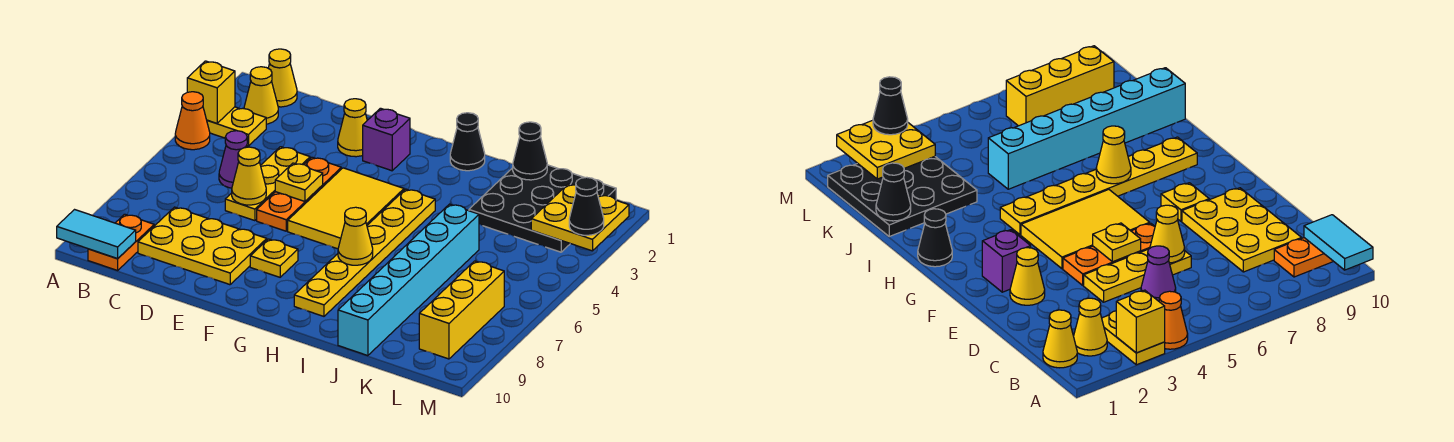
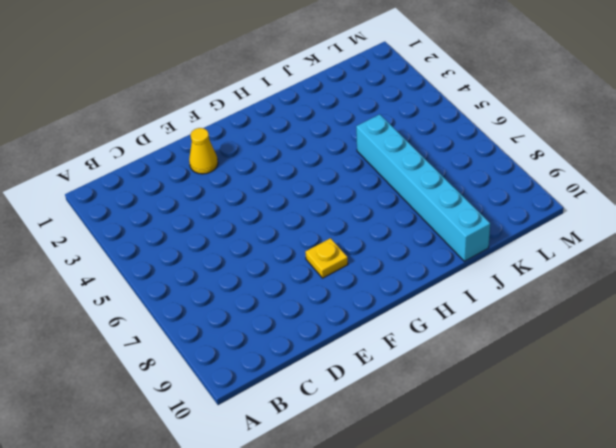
none -> yellow plate A3:B3 level 1
none -> orange cone A4 level 1
none -> yellow cone B1 level 1

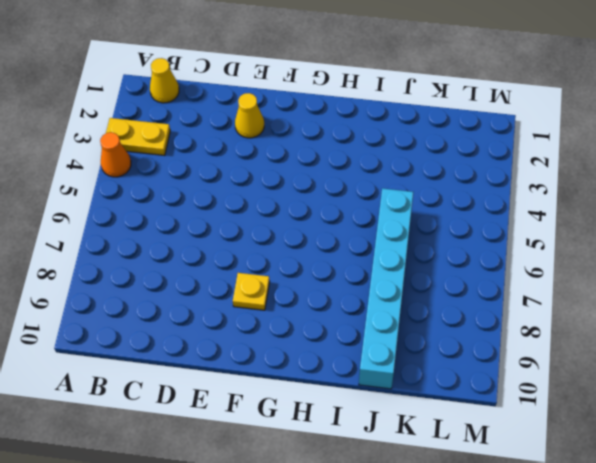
none -> yellow cone B2 level 1
none -> orange plate B9:B10 level 1
none -> purple cone C5 level 1

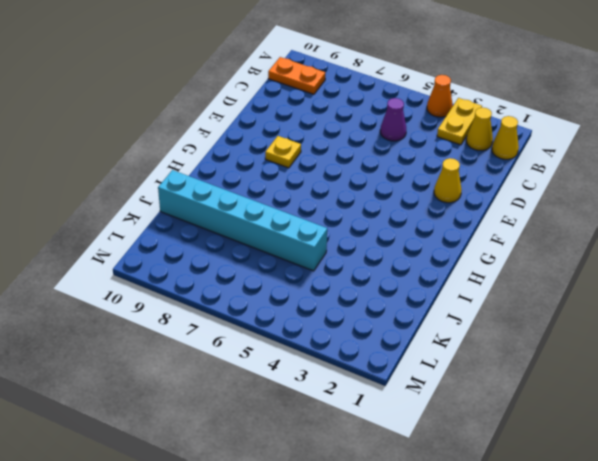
none -> yellow plate C8:E9 level 1
none -> yellow plate D4:D6 level 1
none -> orange plate E4:E6 level 1

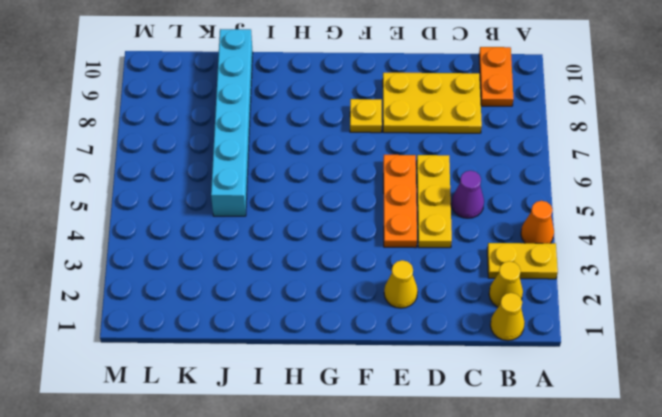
none -> purple brick F2 level 1
none -> yellow tile F4:G6 level 1
none -> black cone H1 level 1

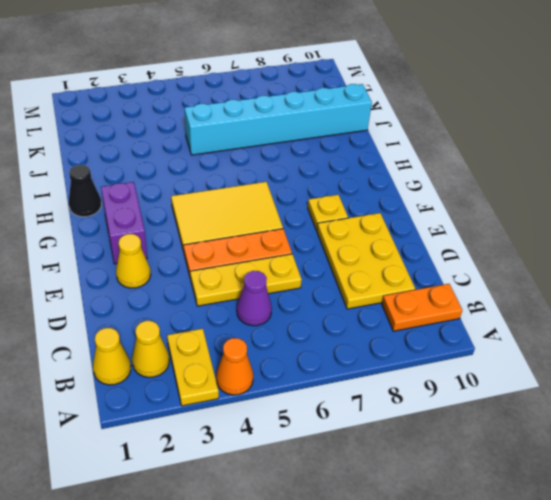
purple brick F2:G2 level 1 -> purple brick F2 level 1
none -> yellow plate H4:H9 level 1
none -> black plate J1:L3 level 1
none -> yellow brick L7:L9 level 1

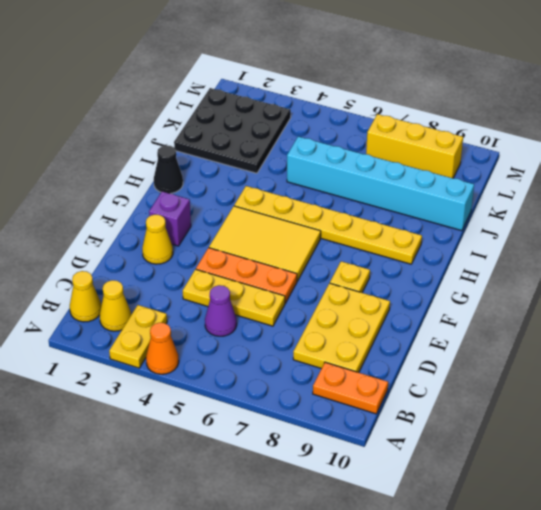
none -> yellow brick A3 level 2
none -> cyan tile A10:B10 level 2
none -> yellow cone D6 level 2

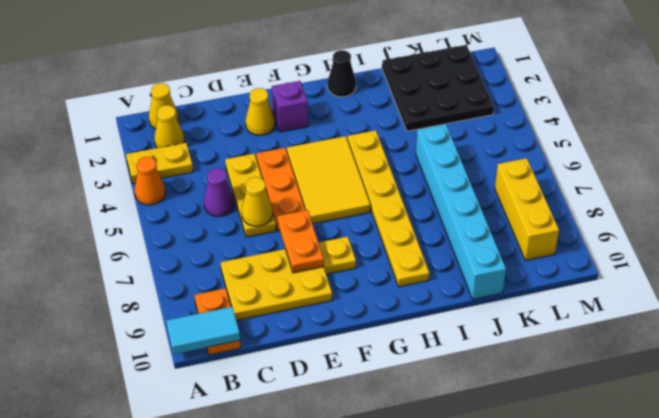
orange plate E7:E8 level 2 -> none
none -> yellow brick A3 level 2
none -> yellow plate E5 level 2
none -> yellow cone H7 level 2

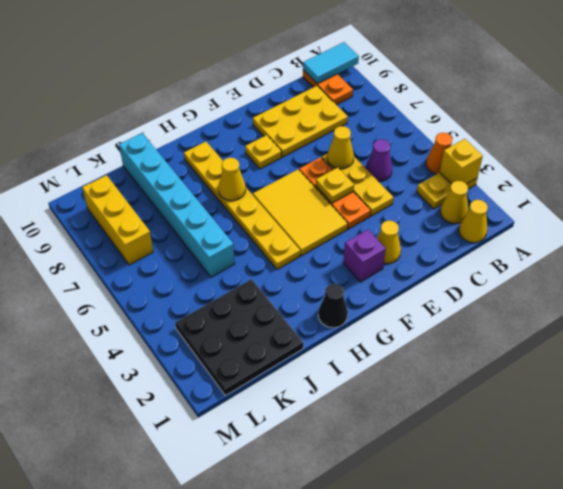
none -> black cone J1 level 2
none -> yellow plate L2:M3 level 2
none -> black cone M3 level 3

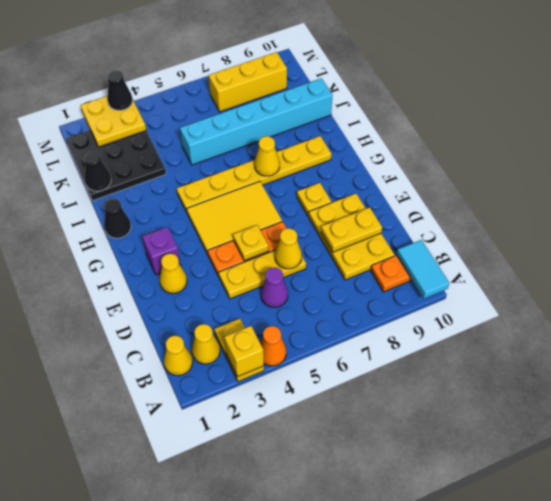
yellow plate D8:D9 level 2 -> none

